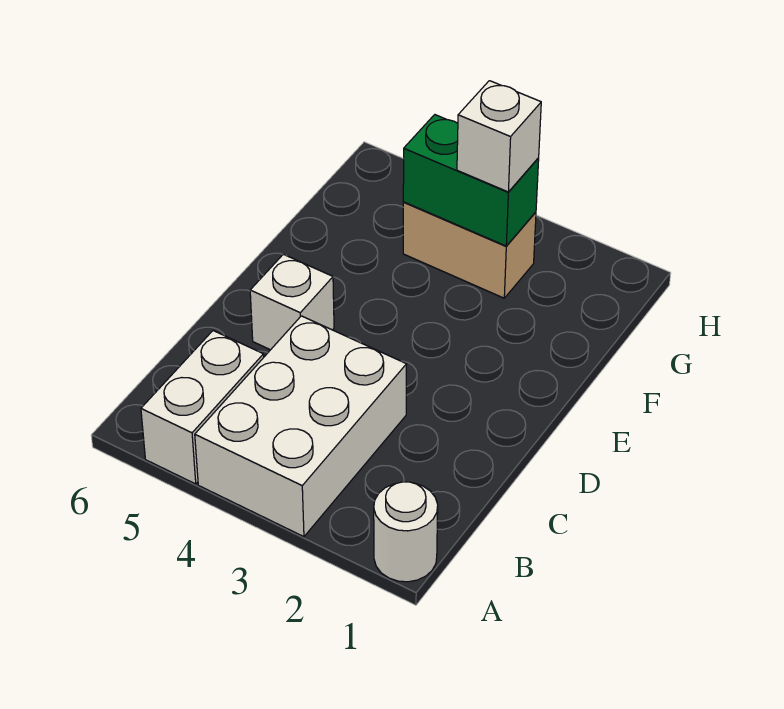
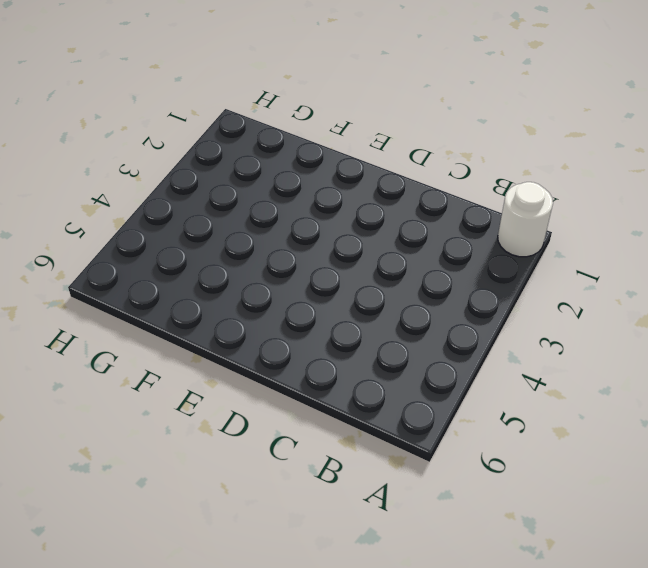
none -> white brick A3:C4 level 1
none -> white brick A5:B5 level 1

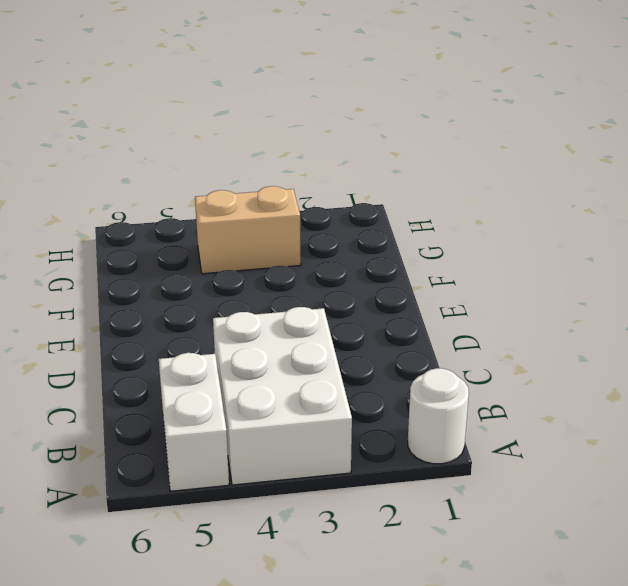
none -> white brick D5 level 1
none -> green brick G3:G4 level 2

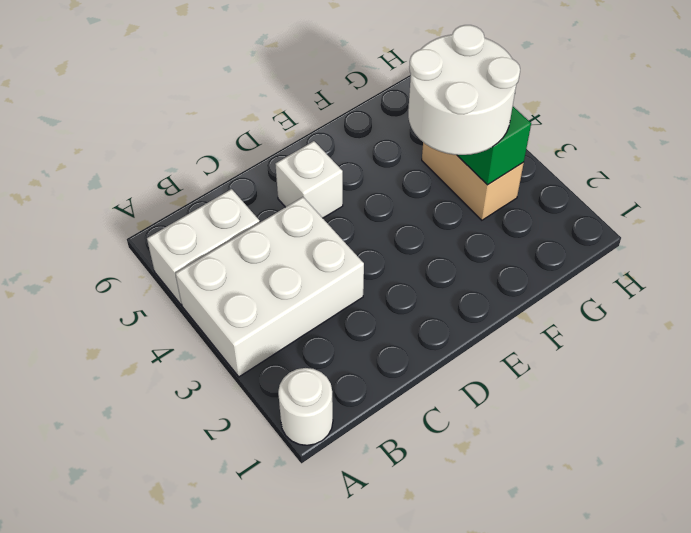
white round brick F3:G4 level 3 -> white brick G3 level 3

